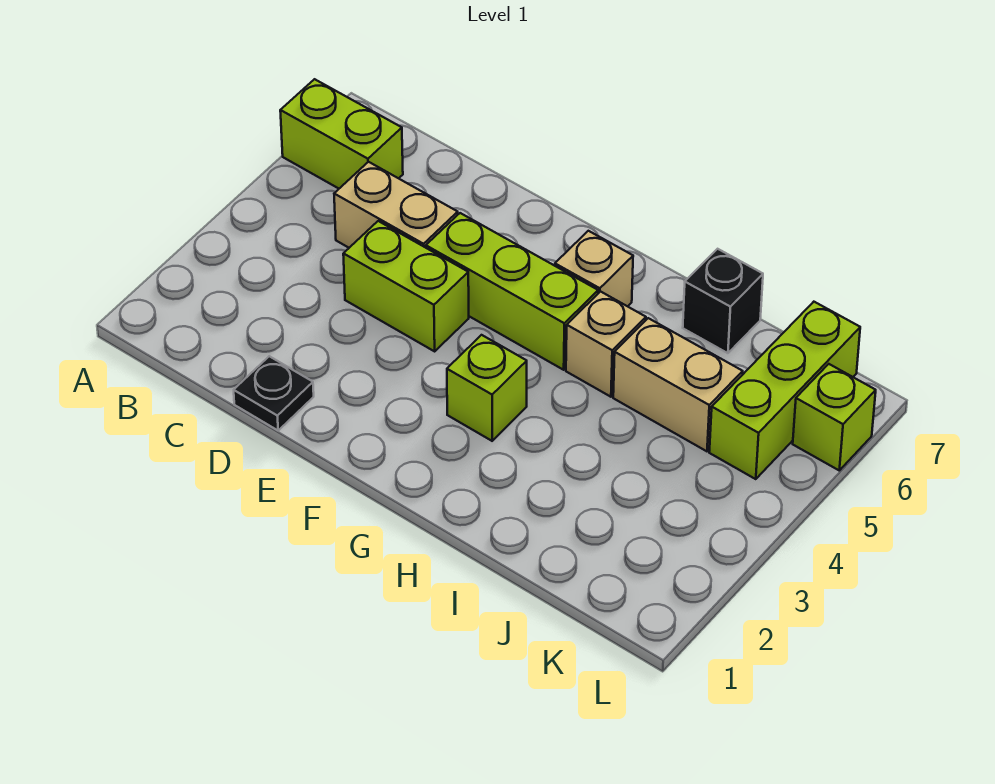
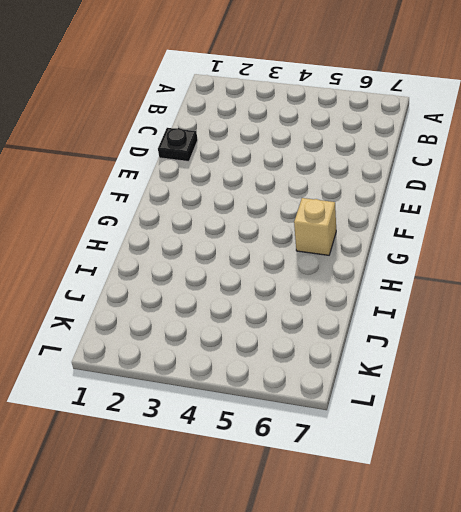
none -> lime brick A6:B6 level 1
none -> tan brick C5:D5 level 1
none -> lime brick D4:E4 level 1

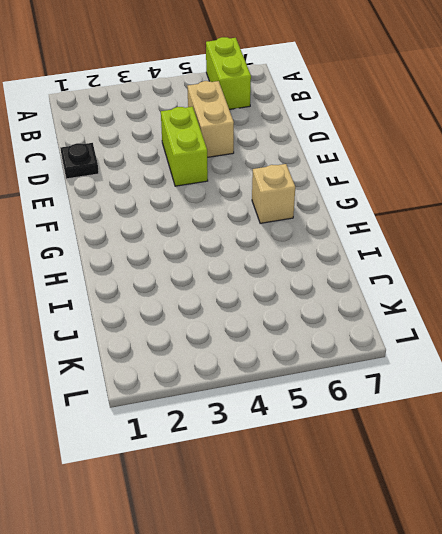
none -> lime brick E5:G5 level 1
none -> lime brick G3 level 1
none -> tan brick H5 level 1

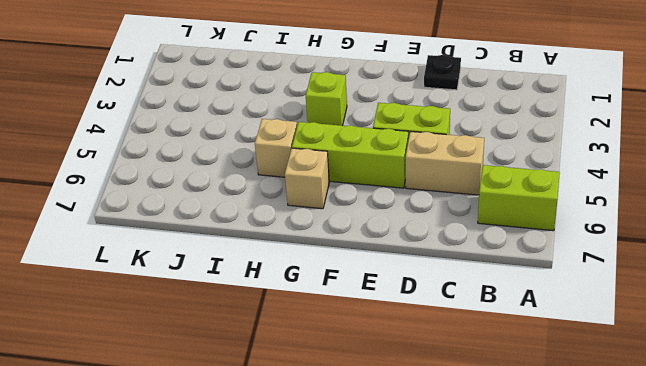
none -> tan brick I5:J5 level 1
none -> black brick I7 level 1
none -> lime brick K5:K7 level 1

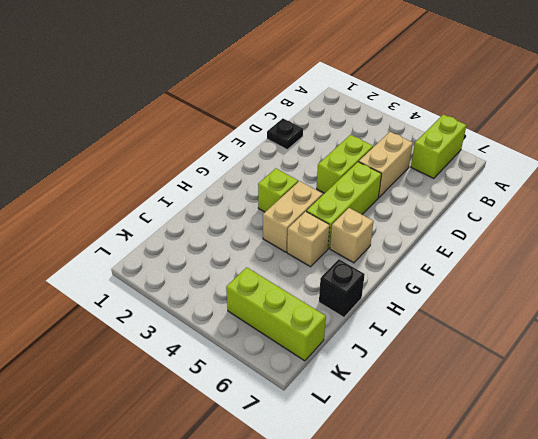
tan brick G4:H4 level 1 -> tan brick I5:J5 level 1
none -> lime brick L6 level 1

